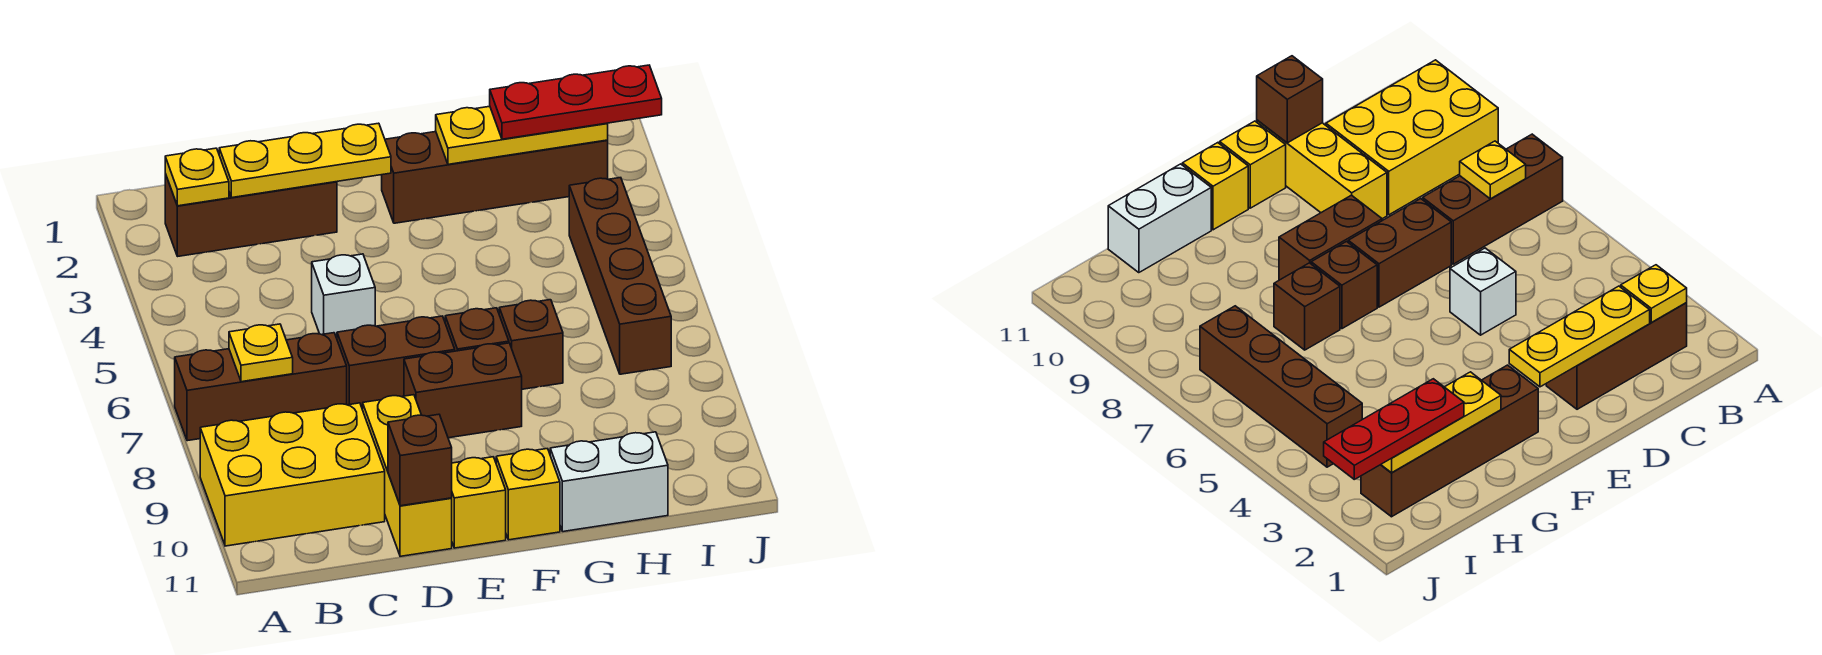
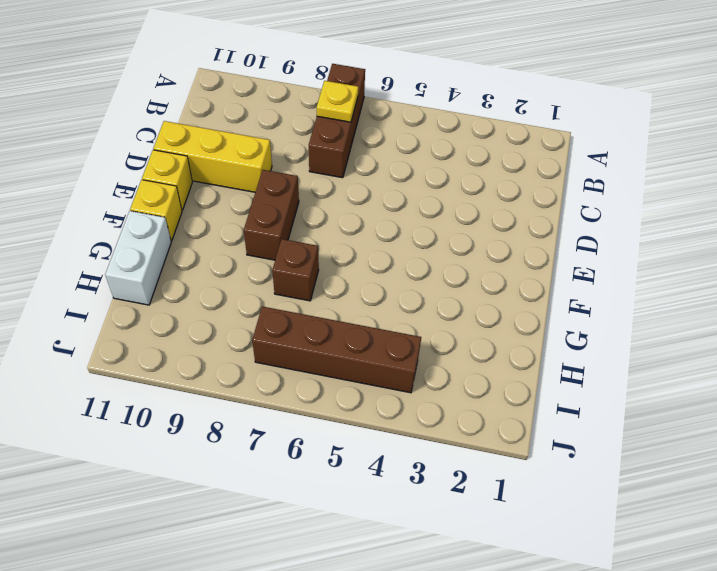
none -> yellow brick A9:C10 level 1
none -> brown brick B2:D2 level 1
none -> white brick D5 level 1

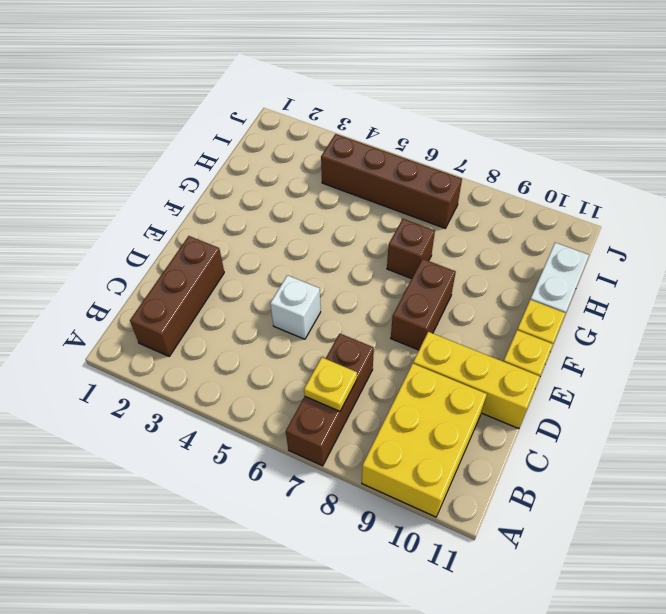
none -> brown brick D7:E7 level 1
none -> brown brick F2:I2 level 1
none -> brown brick F7 level 1

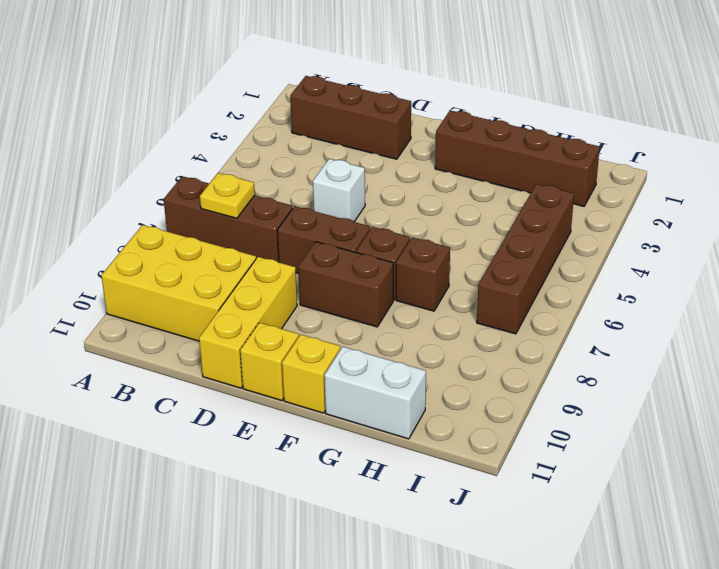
none -> yellow plate B2 level 2
none -> yellow plate C2:E2 level 2
none -> brown brick D11 level 2

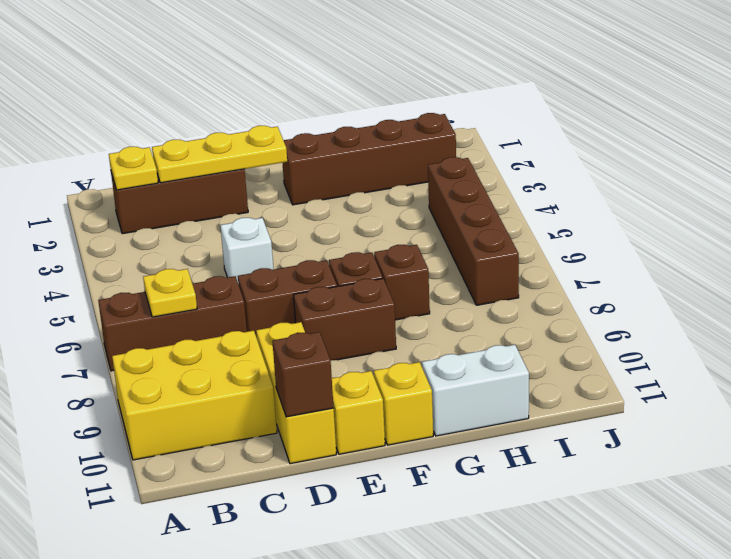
none -> yellow plate G2:I2 level 2
none -> red plate H2:J2 level 3

